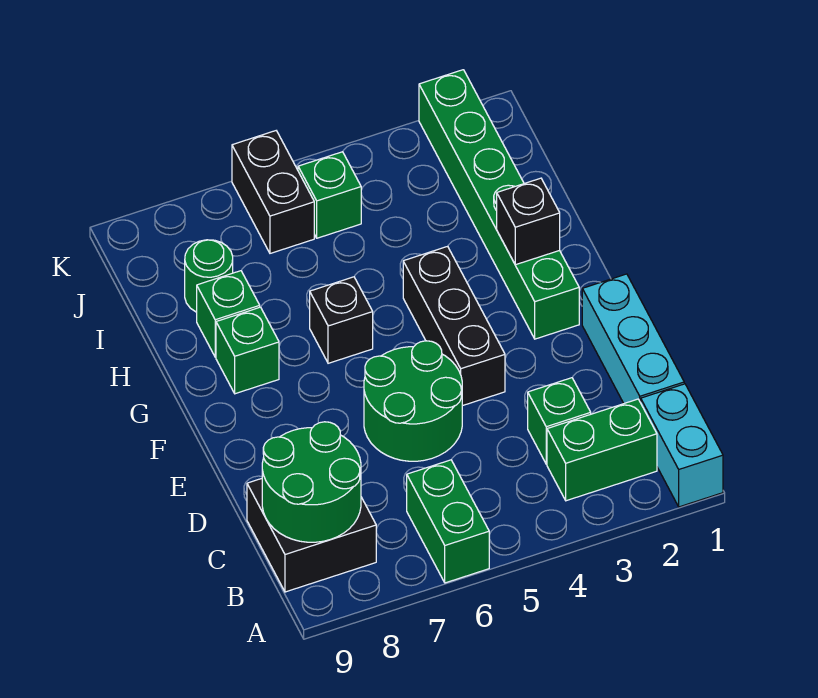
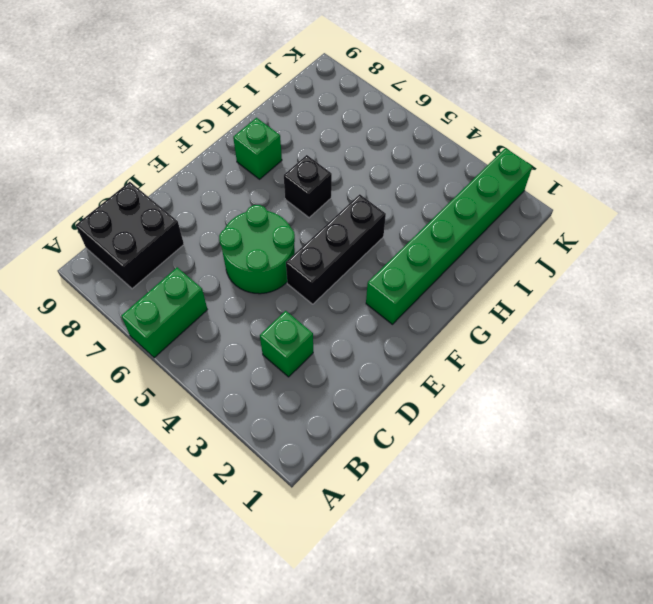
none -> cyan brick A1:B1 level 1
none -> green brick B2:B3 level 1
none -> cyan brick C1:E1 level 1

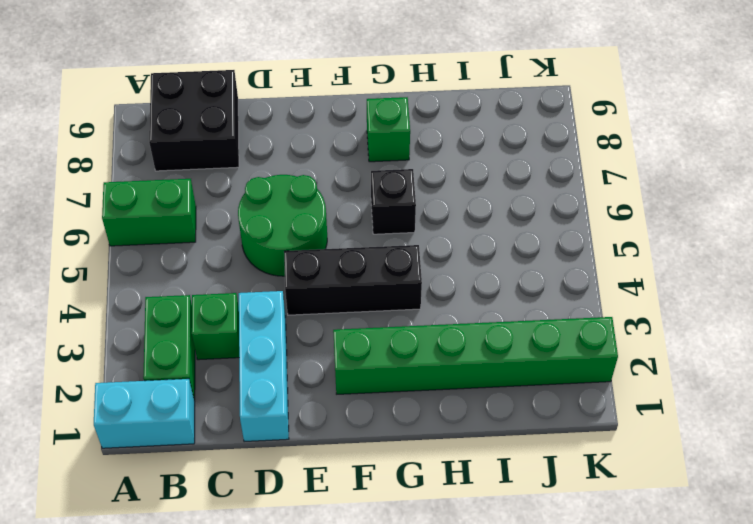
cyan brick D1:D3 level 1 -> cyan brick C1:E1 level 1
none -> green brick H8 level 1
none -> green round brick I8 level 1
none -> green brick J5 level 1

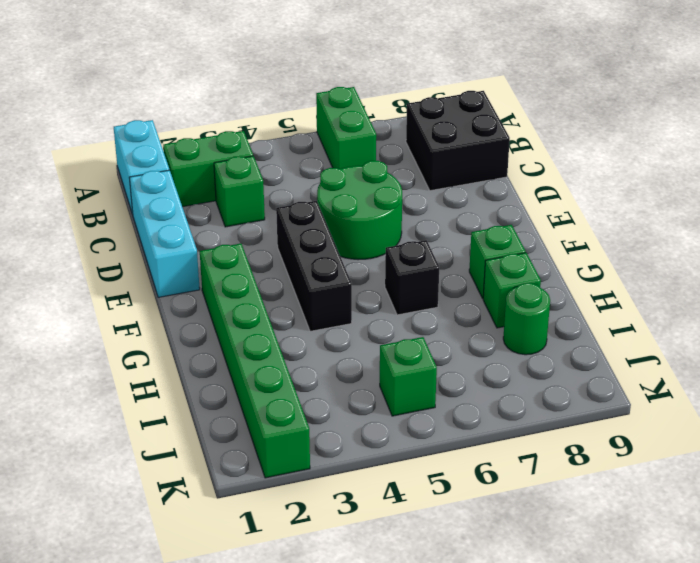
none -> black brick J6:K6 level 1
none -> green round brick B8:C9 level 2
none -> black brick G2 level 2

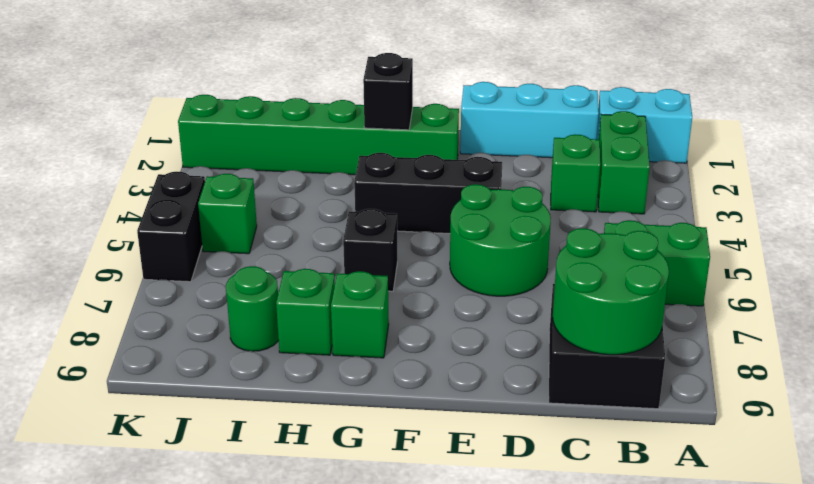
black brick K5:K6 level 1 -> black brick J6:K6 level 1

